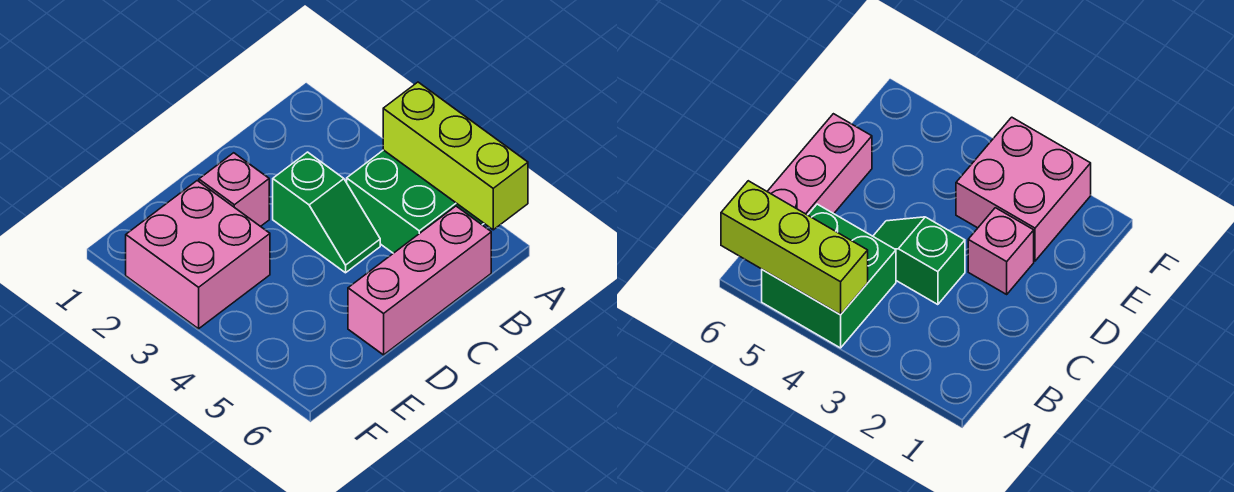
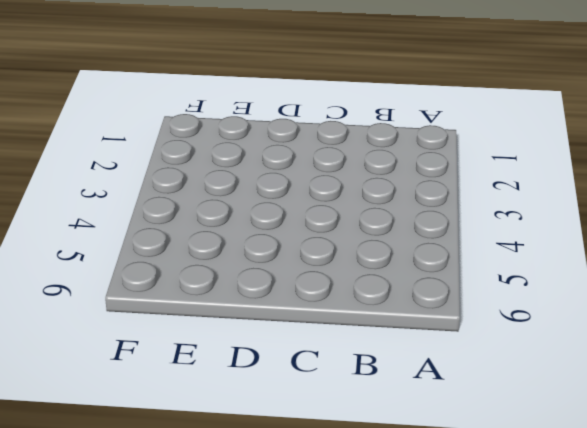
none -> green brick A4:B5 level 1
none -> pink brick B6:D6 level 1

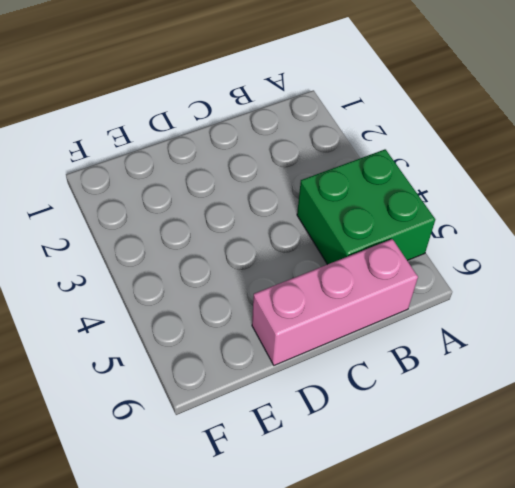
none -> green slope C3:C4 level 1 top 3
none -> pink brick D2 level 1

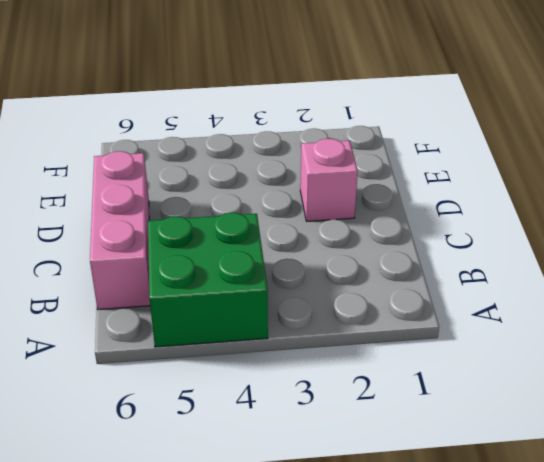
none -> green slope C3:C4 level 1 top 3
none -> pink brick E2:F3 level 1

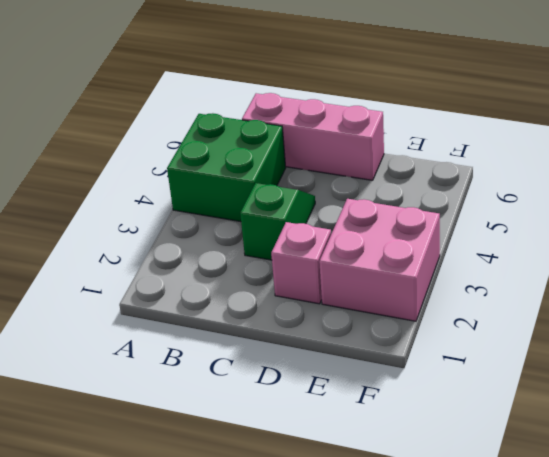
none -> lime brick A4:A6 level 2

